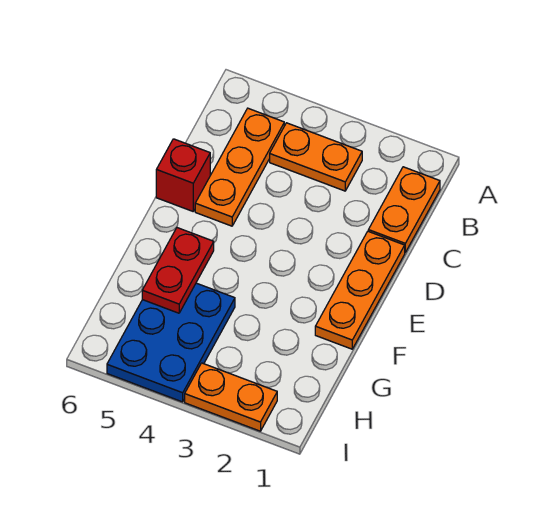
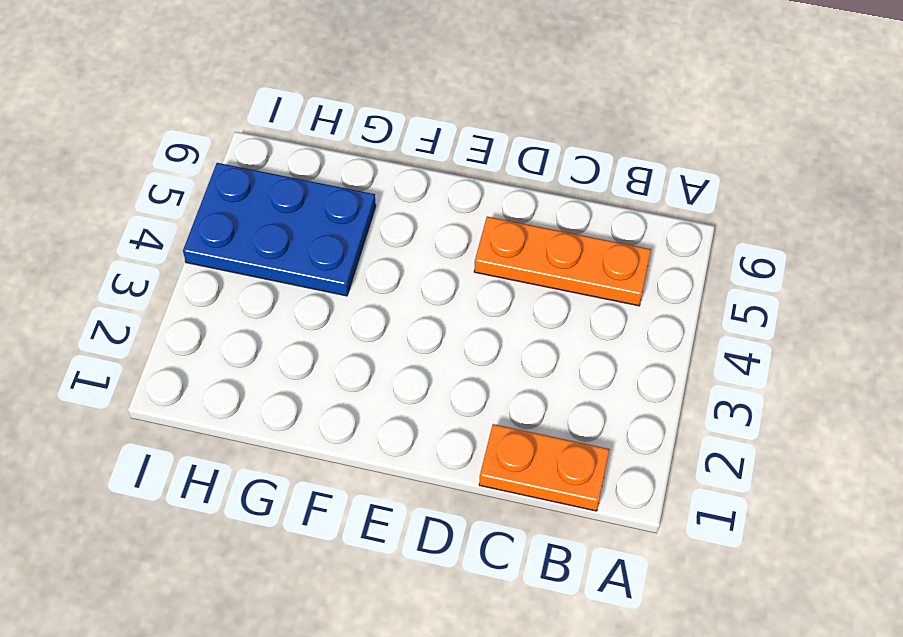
none -> orange plate B3:B4 level 1
none -> orange plate D1:F1 level 1

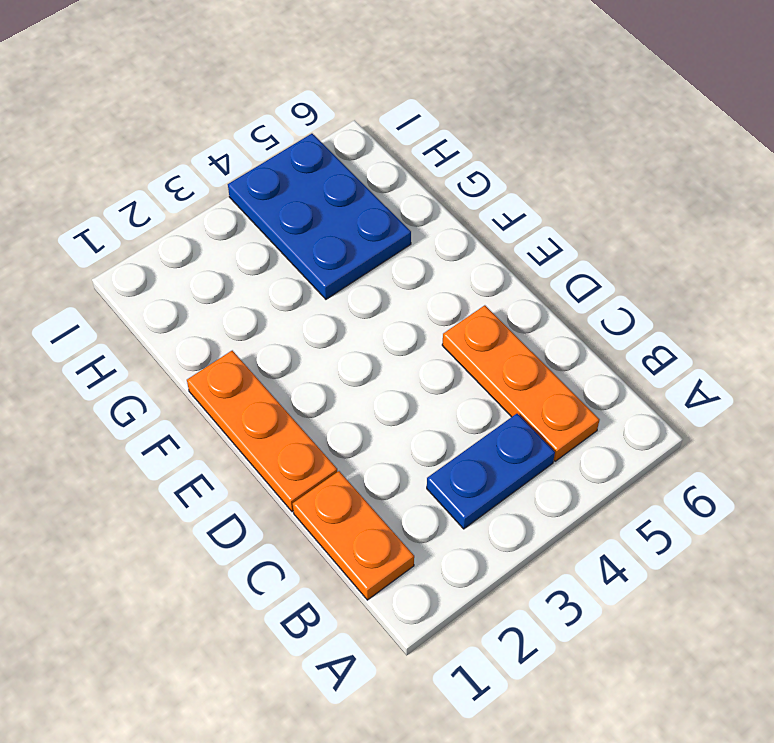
blue plate B3:B4 level 1 -> orange plate B3:B4 level 1
none -> red brick D6 level 1
none -> orange plate I2:I3 level 1

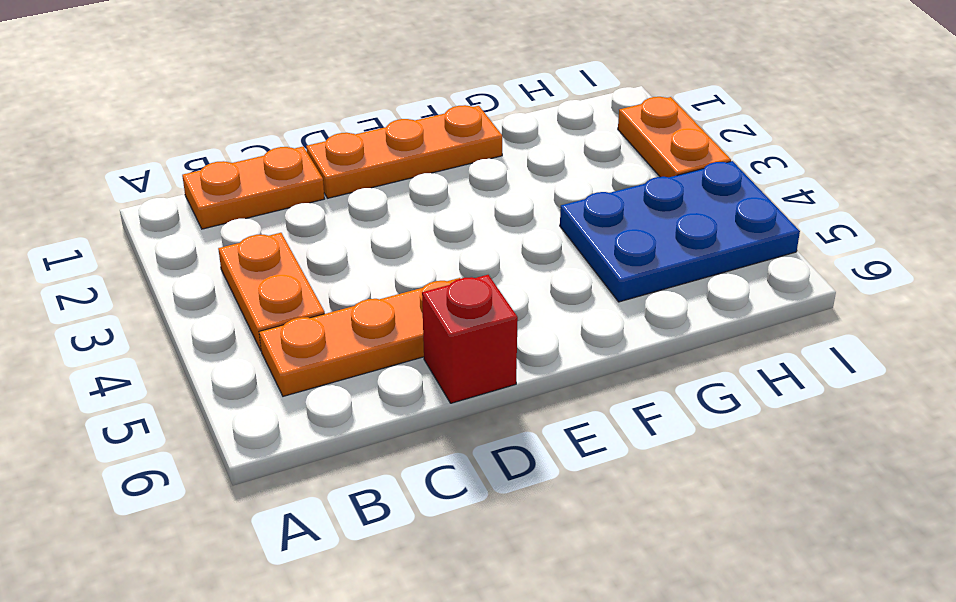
none -> red plate F5:G5 level 2

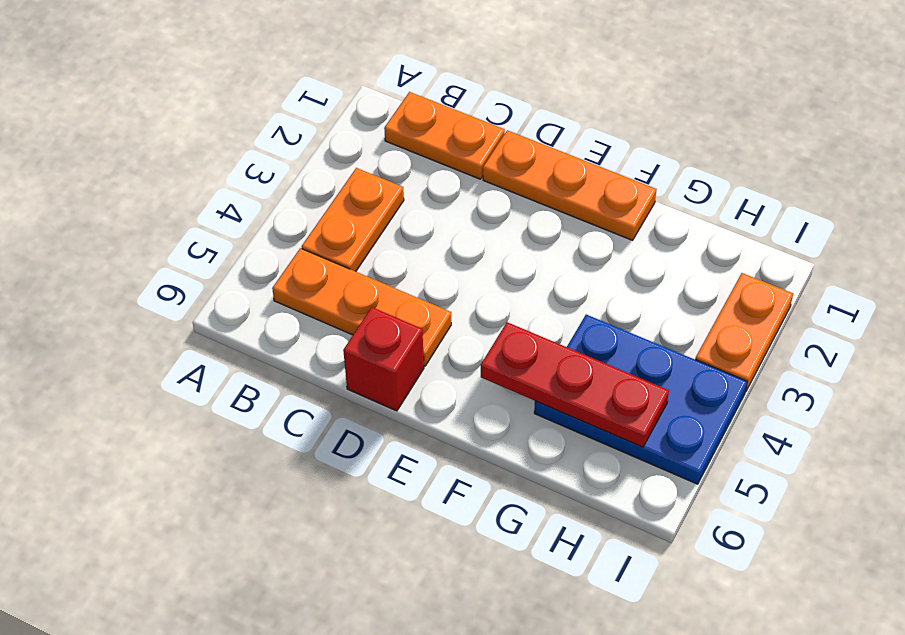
red plate F5:H5 level 2 -> red plate F5:G5 level 2

